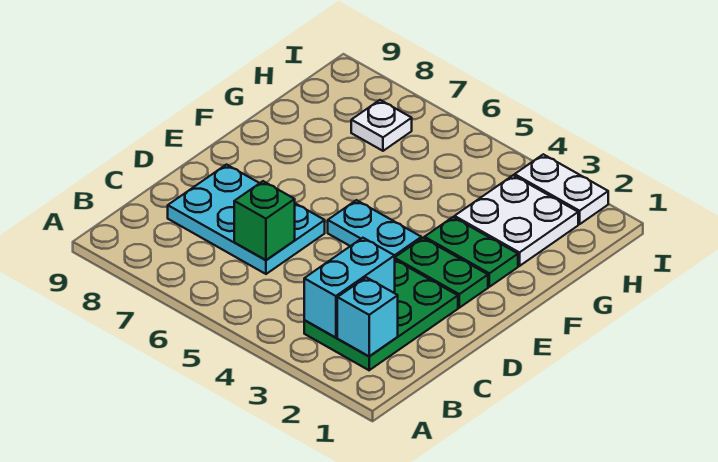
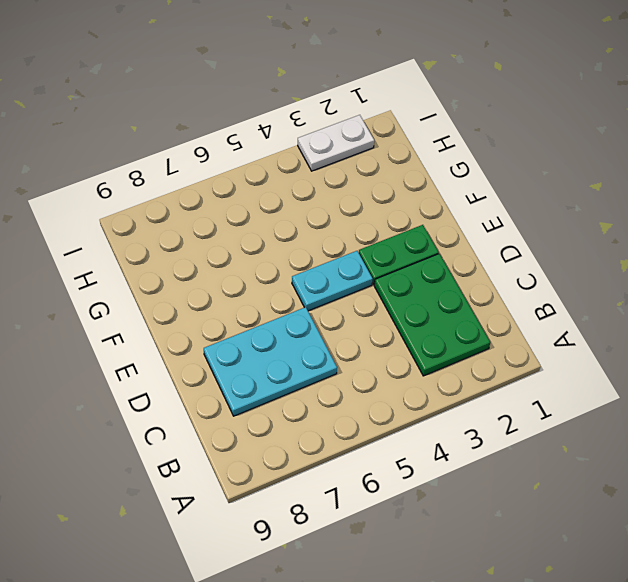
none -> green plate F2:F3 level 1
none -> white plate G2:H3 level 1

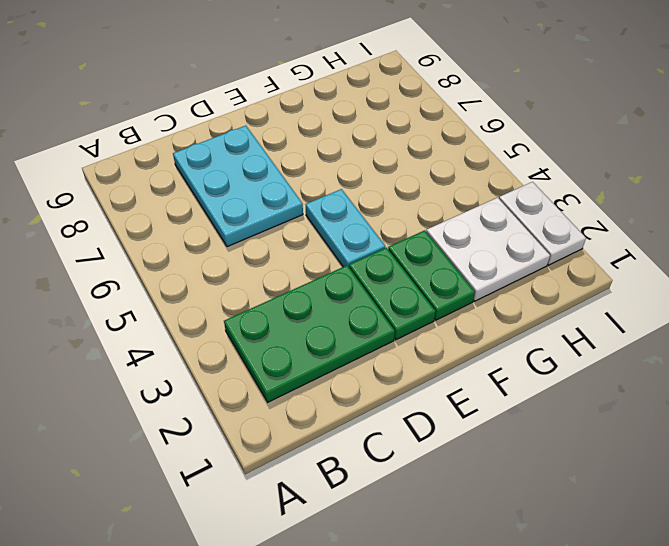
none -> white plate H7 level 1
none -> cyan brick B2 level 2

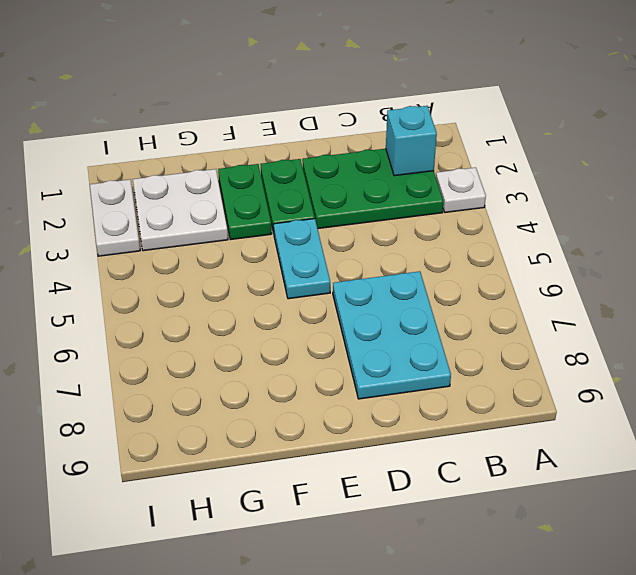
white plate A3 level 1 -> white plate H7 level 1
none -> cyan brick B3:C3 level 2
none -> green brick C6 level 2

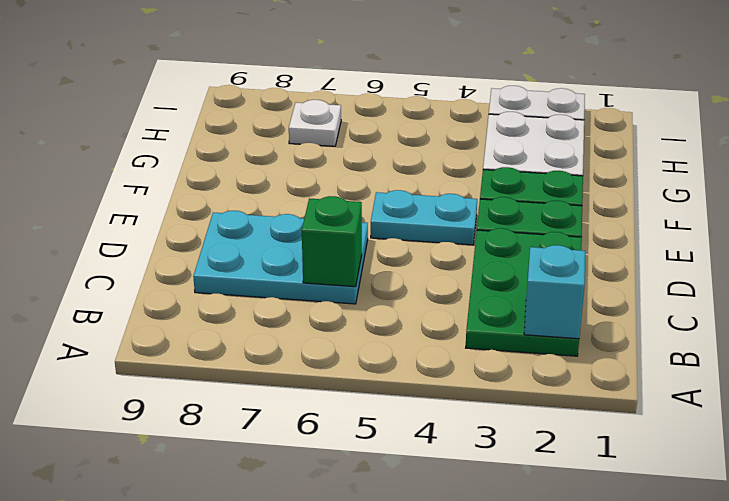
none -> cyan brick B3:C3 level 2

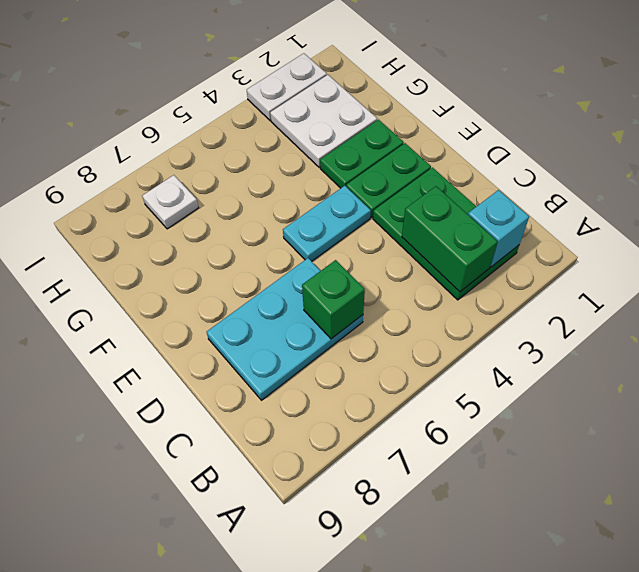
green brick B3:C3 level 2 -> cyan brick B3:C3 level 2

